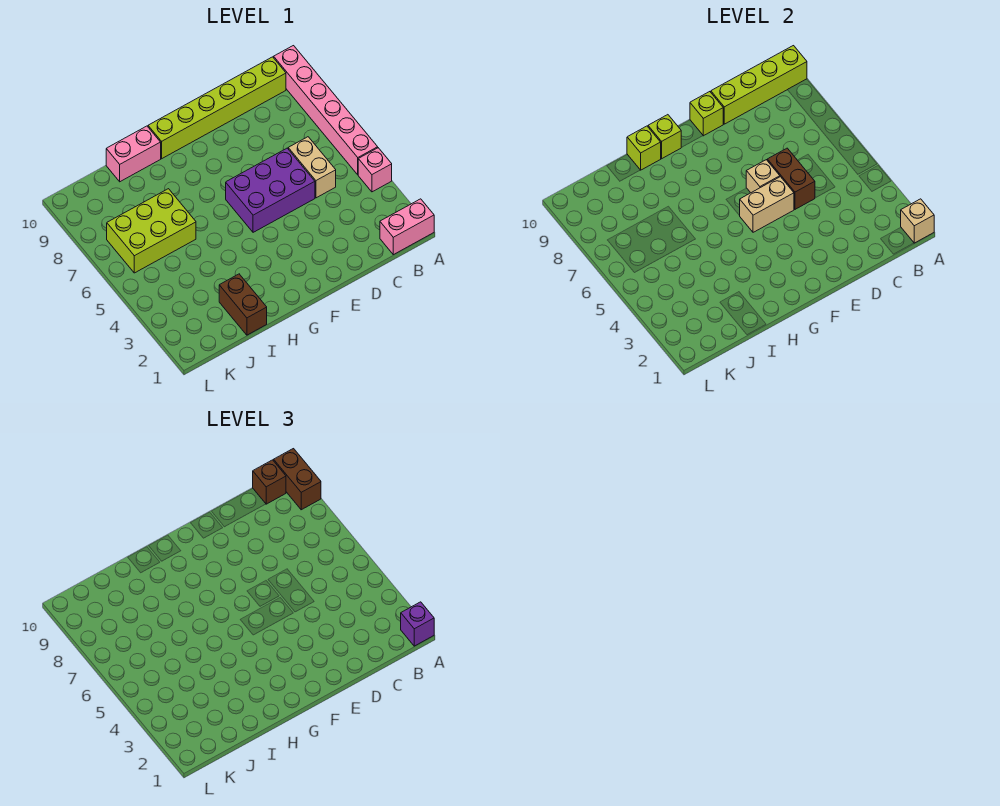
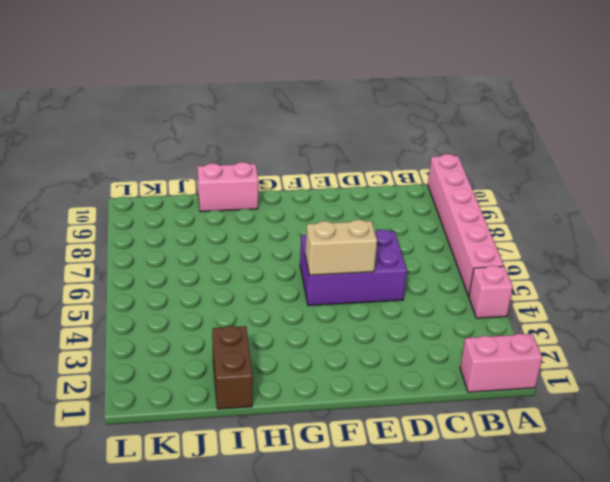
none -> lime brick B10:G10 level 1
none -> tan brick C5:C6 level 1
none -> lime brick I6:K7 level 1

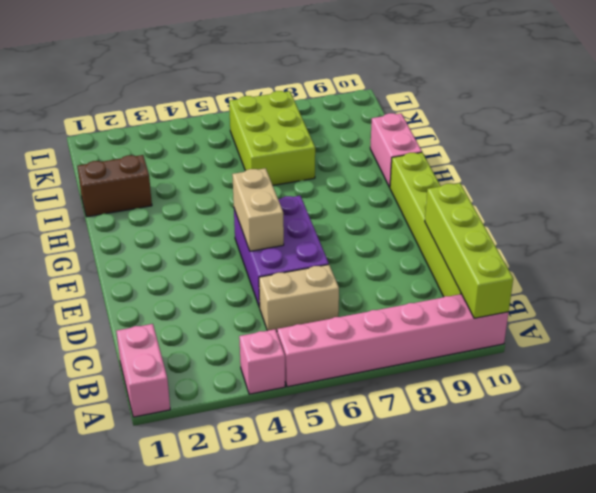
none -> tan brick A1 level 2
none -> brown brick D5:D6 level 2
none -> tan brick E6 level 2

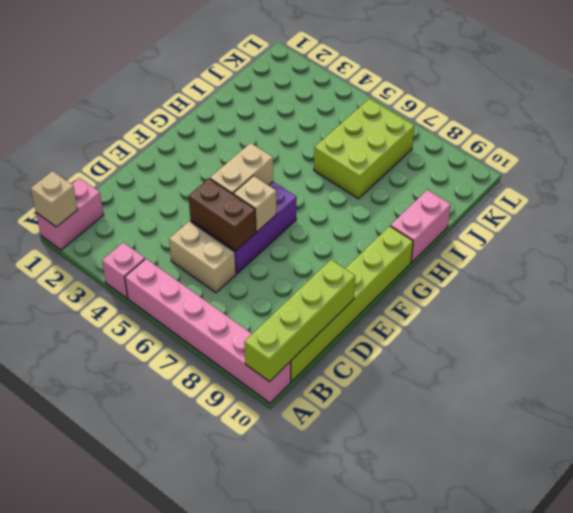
none -> brown brick I1:I2 level 1
none -> lime brick E10 level 2
none -> lime brick G10 level 2

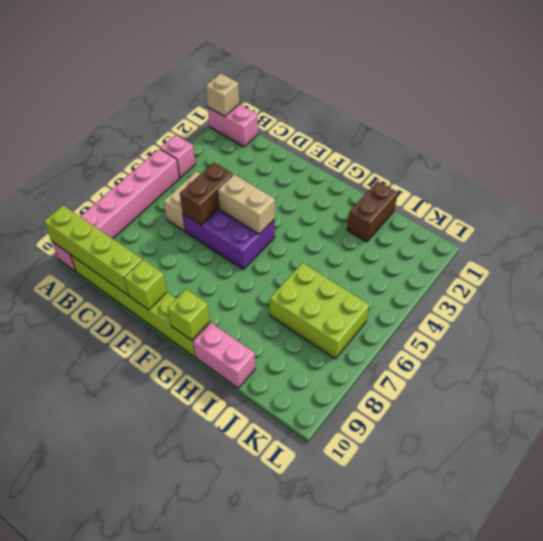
none -> tan brick E6 level 2
none -> lime brick H10 level 2
none -> purple brick A1 level 3

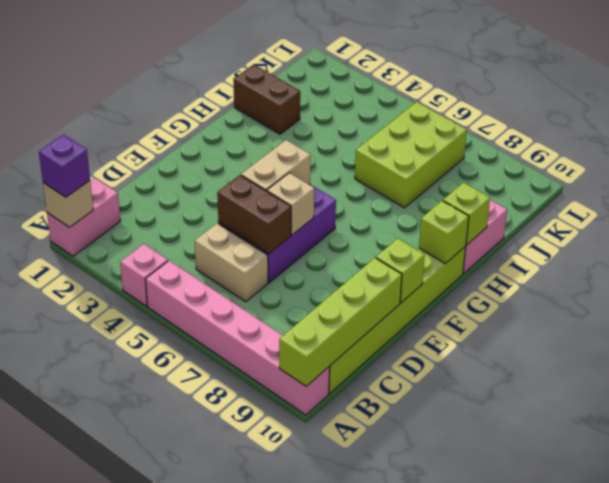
none -> brown brick A9:A10 level 3
none -> brown brick B10 level 3

